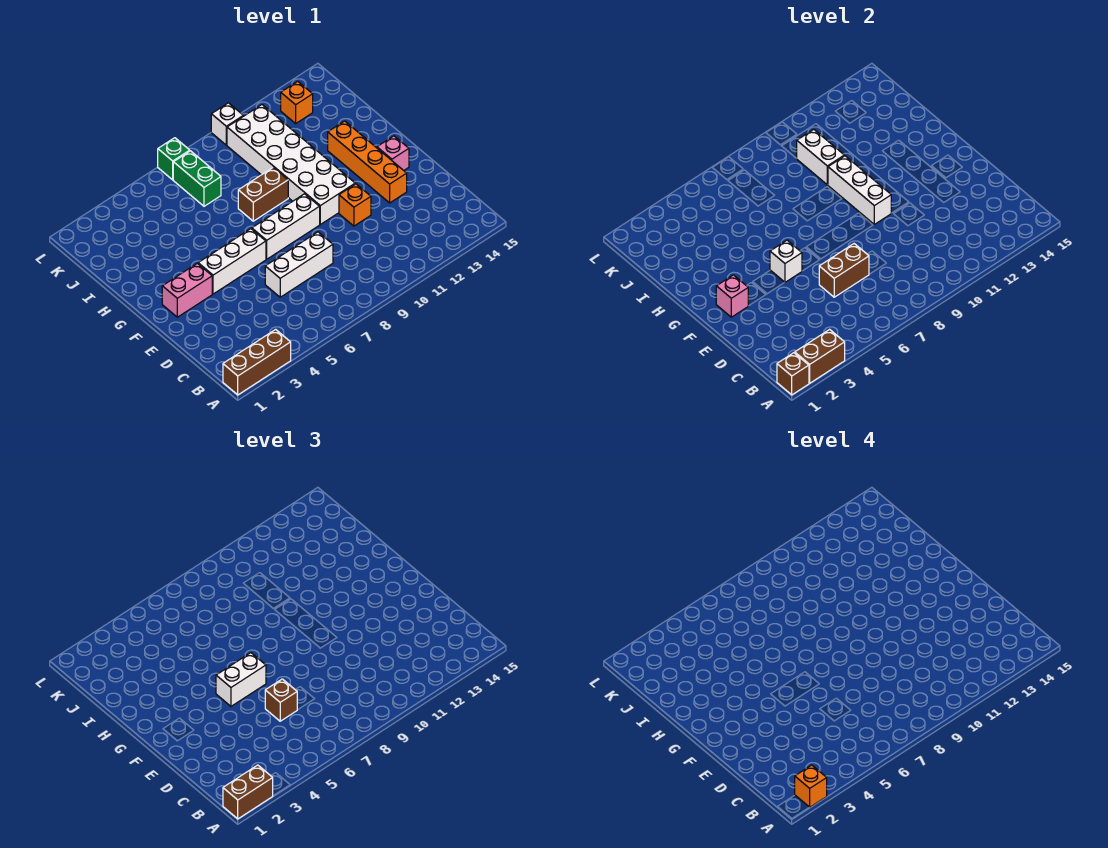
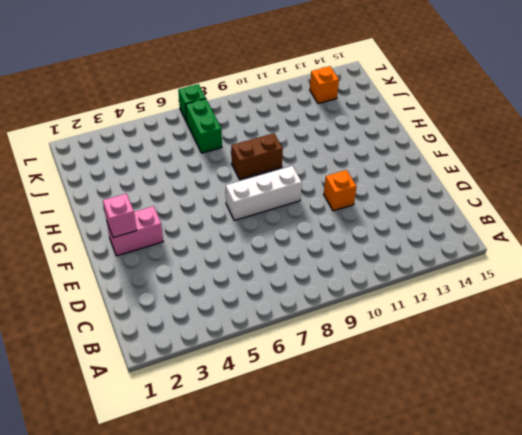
none -> brown brick A1:A3 level 1
none -> white brick D6:D8 level 1
none -> orange brick E13:H13 level 1

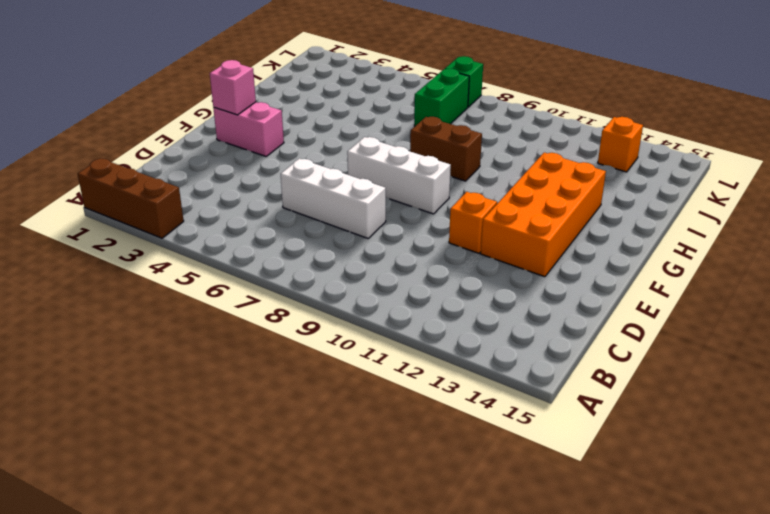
orange brick E12:H13 level 1 -> orange brick E13:H13 level 1
none -> white brick F4:F6 level 1
none -> white brick F10:K11 level 1
none -> pink brick F14 level 1

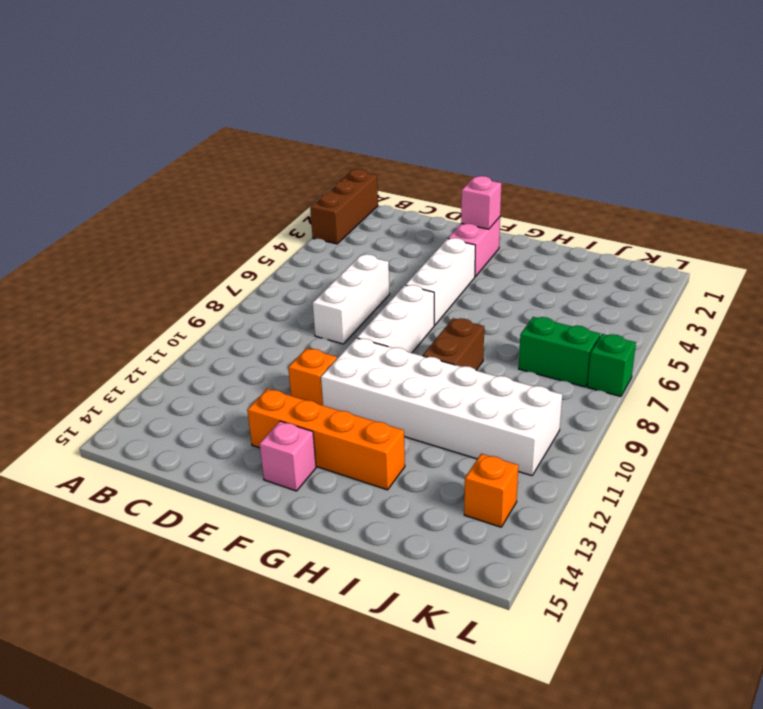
none -> white brick L10 level 1
none -> brown brick A1 level 2
none -> brown brick A2:A3 level 2

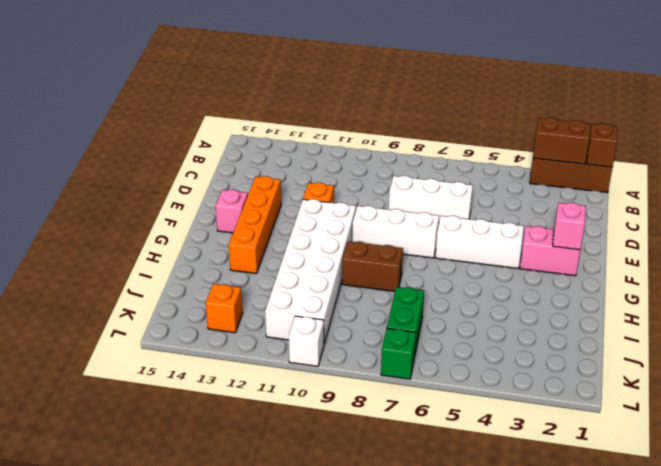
none -> brown brick D6:D7 level 2
none -> white brick F5 level 2
none -> white brick F10:H10 level 2

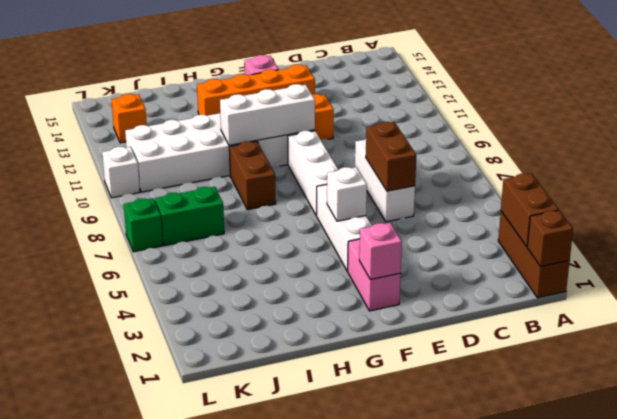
none -> white brick I10:J10 level 2
none -> brown brick A1:A2 level 3
none -> brown brick D6 level 3

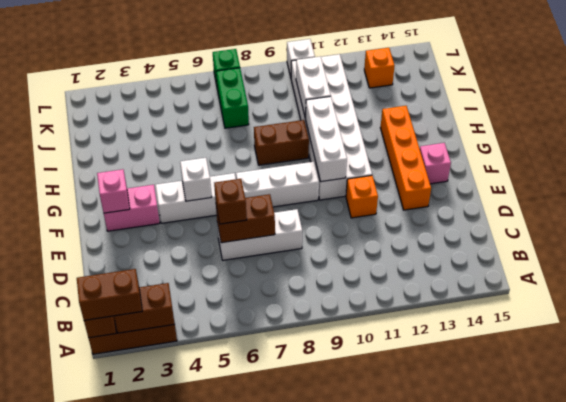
none -> white brick F5:F6 level 3
none -> orange brick A2 level 4

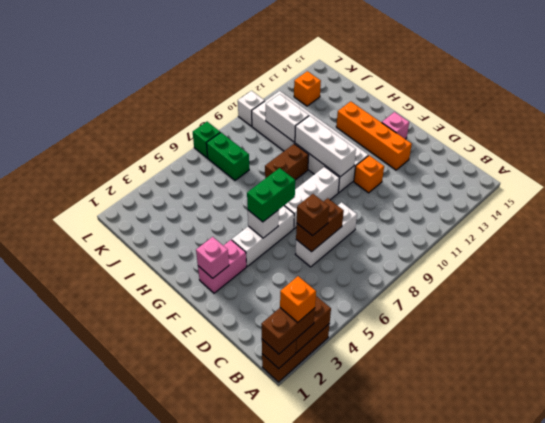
green brick F5:F6 level 3 -> white brick F5:F6 level 3

